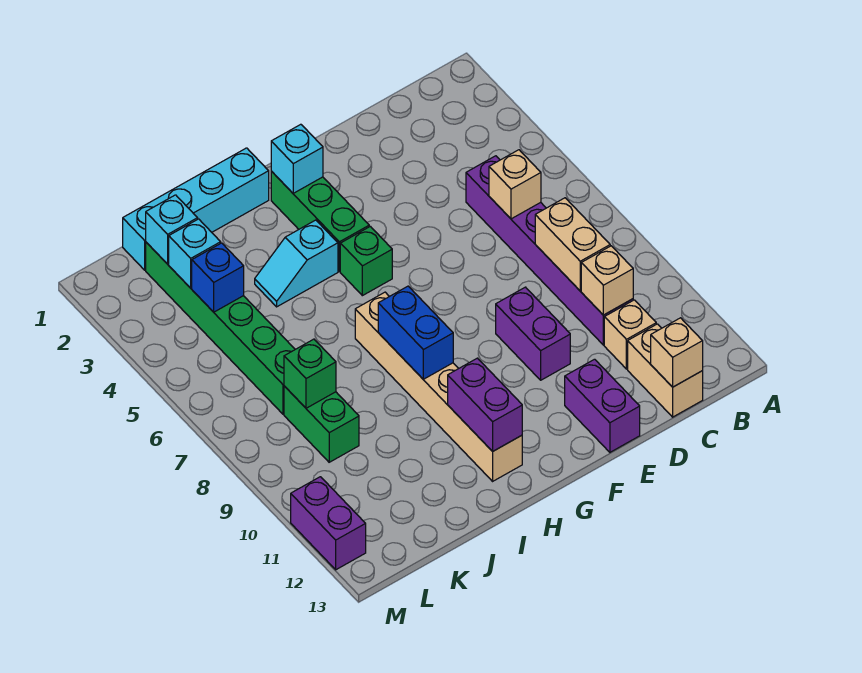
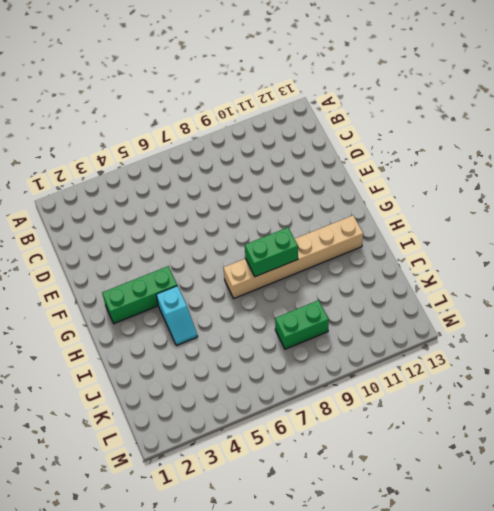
green brick H8:H9 level 2 -> blue brick H8:H9 level 2
none -> purple brick C5:C10 level 1
none -> tan brick C11 level 1
none -> tan brick C12:C13 level 1

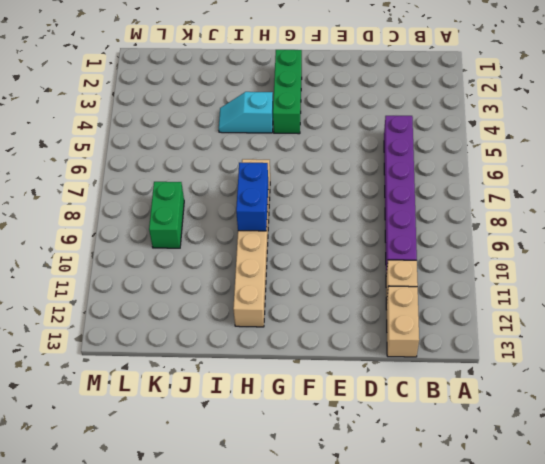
none -> purple brick E9:E10 level 1
none -> purple brick E12:E13 level 1
none -> green brick G5 level 1

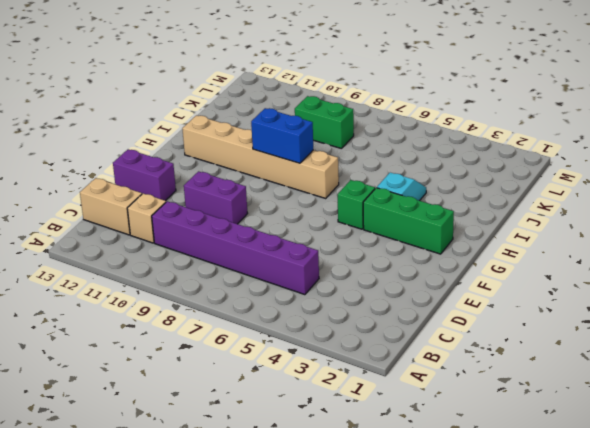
none -> cyan brick H1:K1 level 1
none -> green brick K2:K7 level 1
none -> purple brick M11:M12 level 1

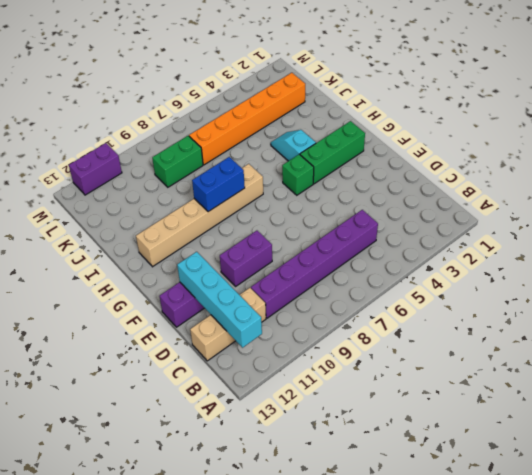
cyan brick B12:E12 level 2 -> cyan brick H1:K1 level 1
orange brick K2:K7 level 1 -> green brick K2:K7 level 1
none -> tan brick C6 level 2
none -> tan brick C8:C9 level 2
none -> tan brick C10 level 2

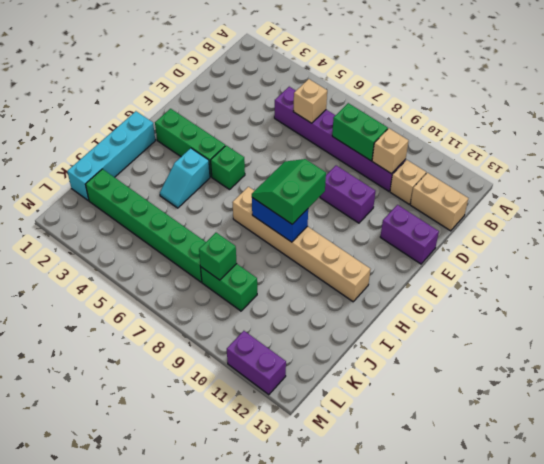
green brick C8:C9 level 2 -> tan brick C8:C9 level 2
green slope G8:H9 level 3 top 9 -> none
none -> tan brick C13 level 2
none -> cyan brick G2 level 2
none -> purple brick H11:H12 level 2

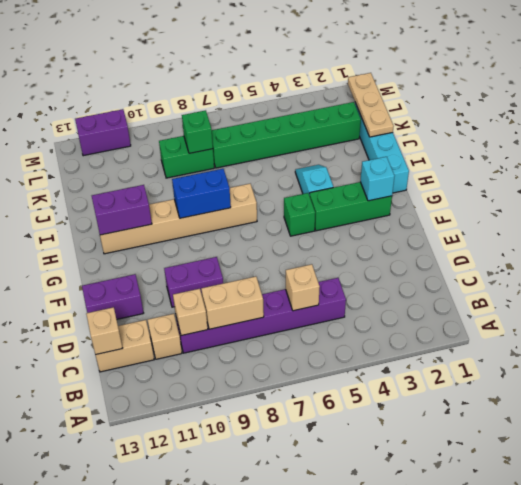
tan plate J1:L1 level 2 -> none
none -> cyan brick K2 level 2
none -> cyan brick K3 level 2
none -> blue brick K4 level 2

